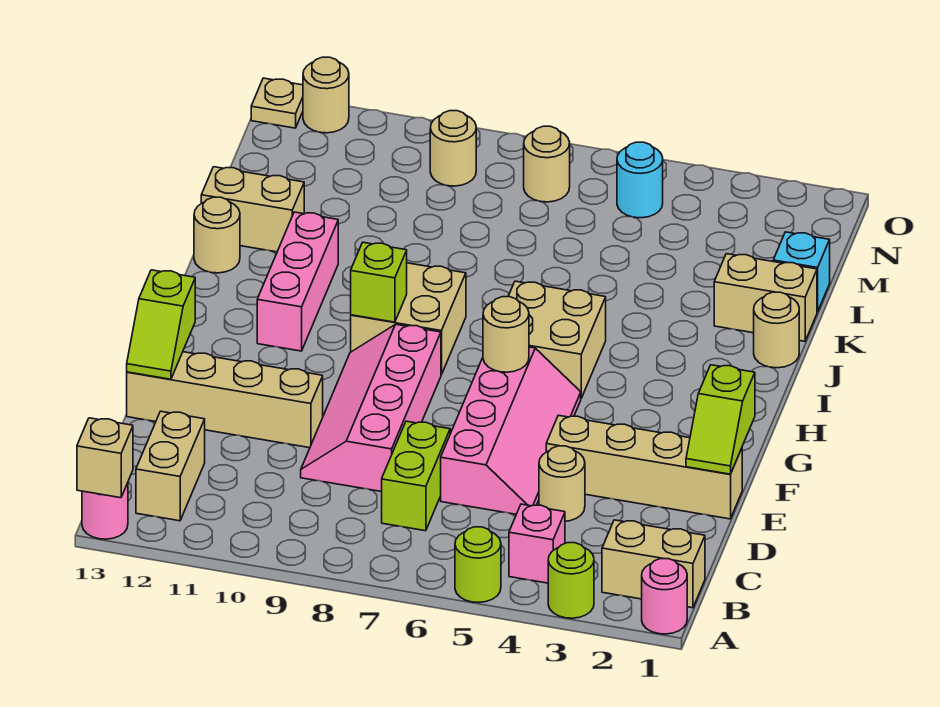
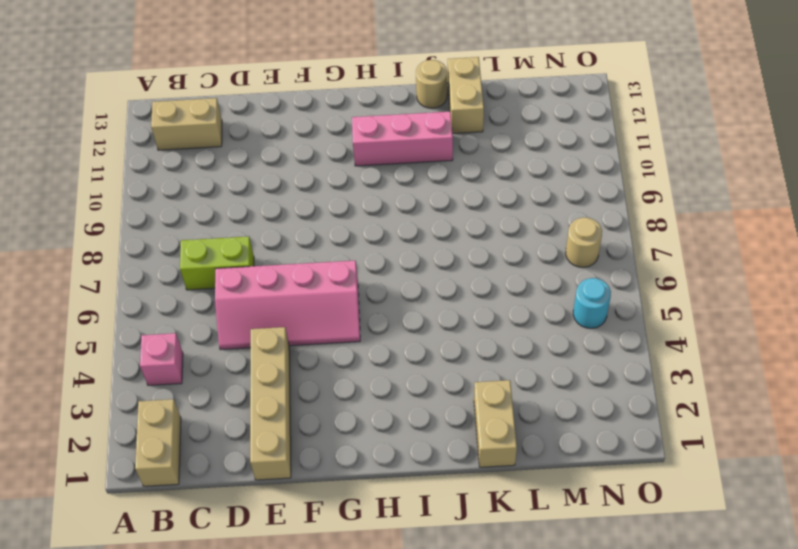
none -> pink round brick A1 level 1
none -> lime round brick A3 level 1
none -> lime round brick A5 level 1
none -> pink round brick A13 level 1

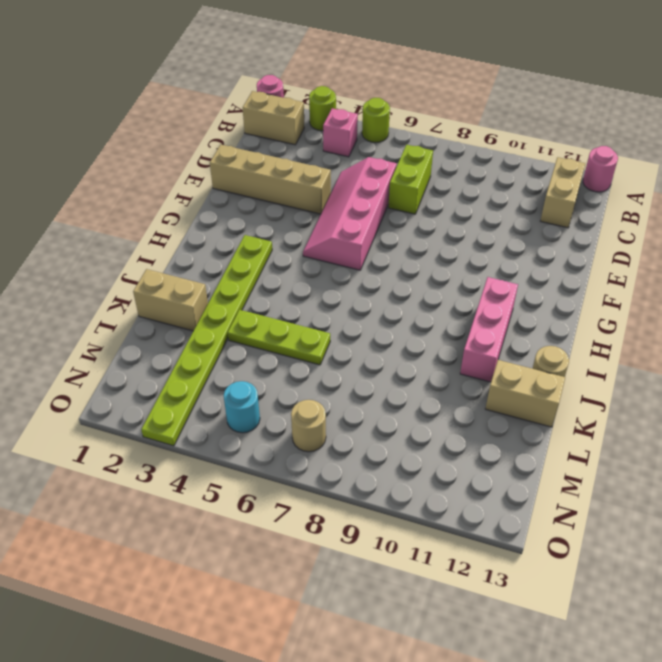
lime plate H3:O3 level 1 -> none
lime plate K4:K6 level 1 -> none
none -> tan round brick D4 level 1
none -> pink slope D8:G9 level 1 top 8
none -> tan brick E10:E13 level 1
none -> tan brick H5:I6 level 1

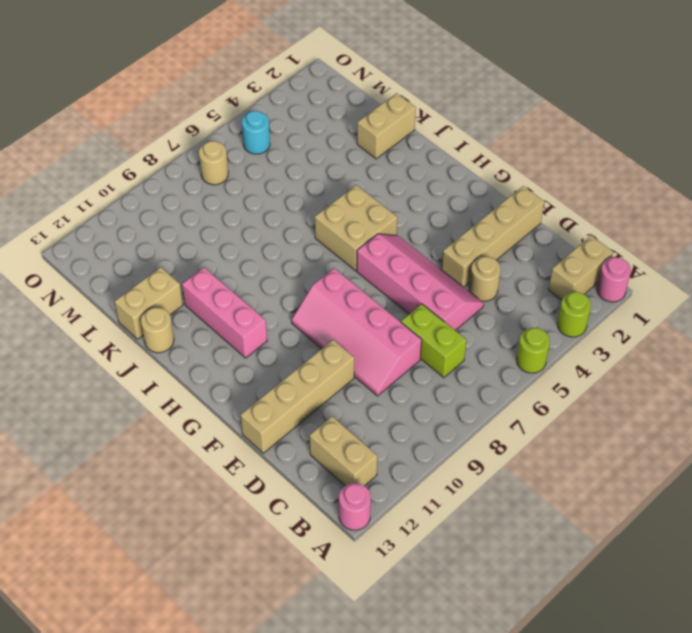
none -> pink brick B4 level 1
none -> tan brick H8:I9 level 1
none -> tan round brick J1 level 1
none -> cyan brick L1 level 1

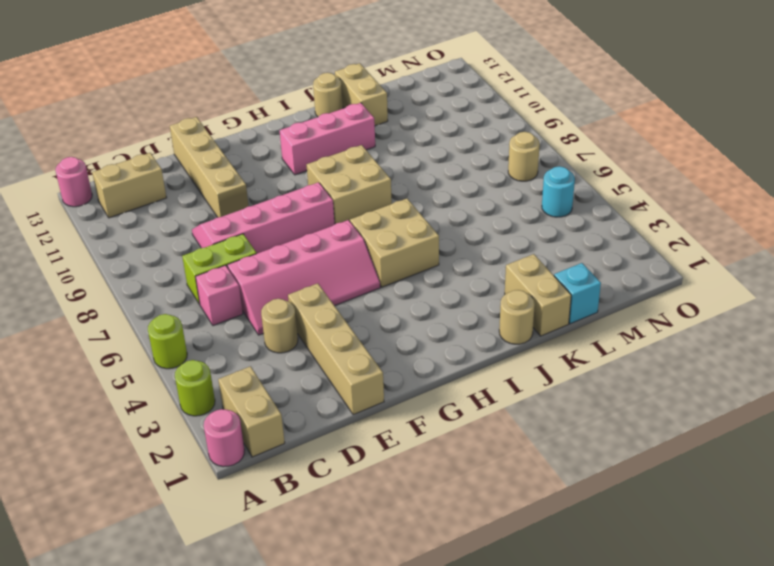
pink brick C6 level 1 -> pink brick B4 level 1
none -> tan round brick N9 level 1
none -> tan round brick O12 level 1
none -> tan plate O13 level 1
none -> tan brick A13 level 2

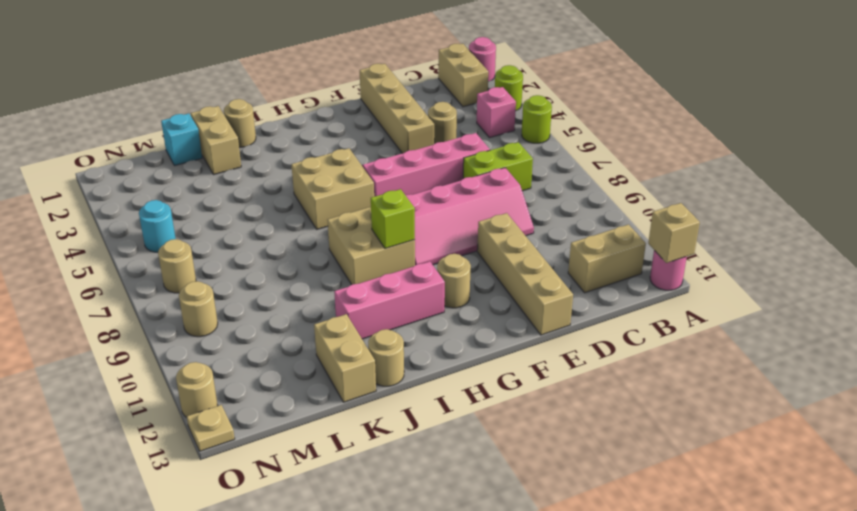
tan round brick G11 level 1 -> tan round brick G6 level 2
none -> lime slope E1:F1 level 2 top F
none -> lime slope E13:F13 level 2 top F

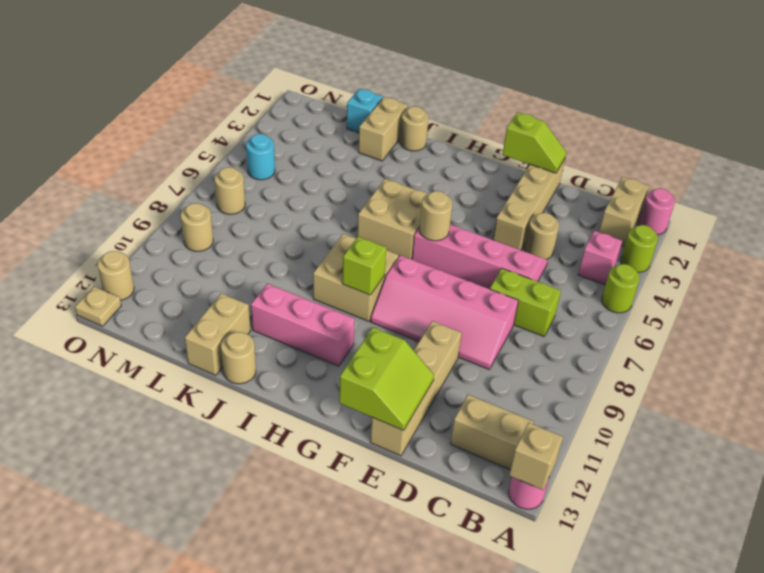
lime slope E12:F13 level 2 top F -> lime slope E13:F13 level 2 top F

